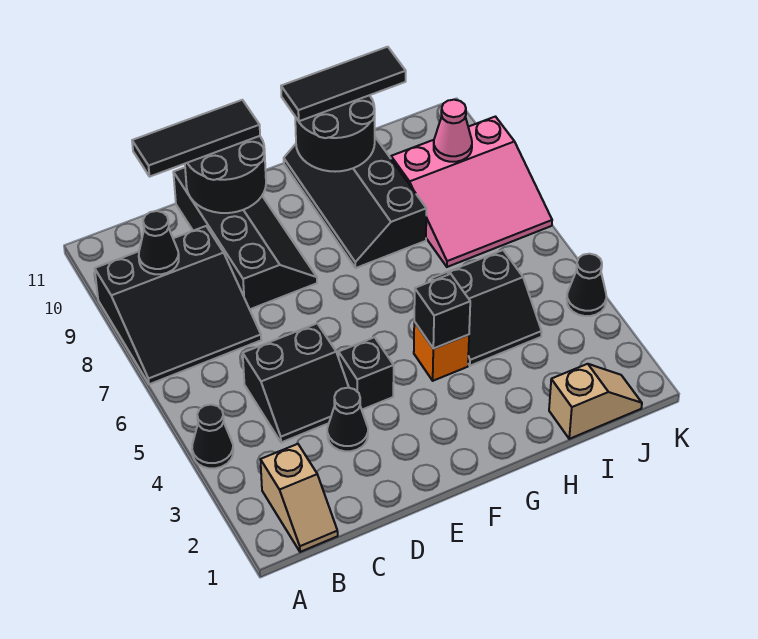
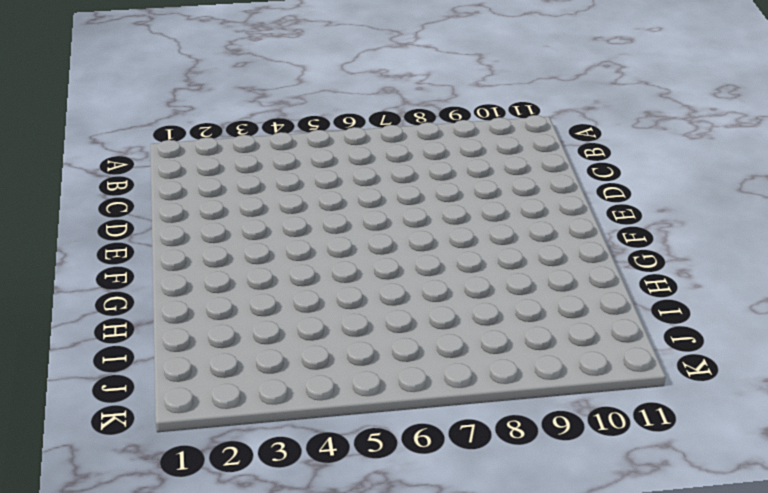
none -> black cone A4 level 1
none -> black slope A7:C9 level 1 top 9
none -> tan slope B1:B2 level 1 top 2

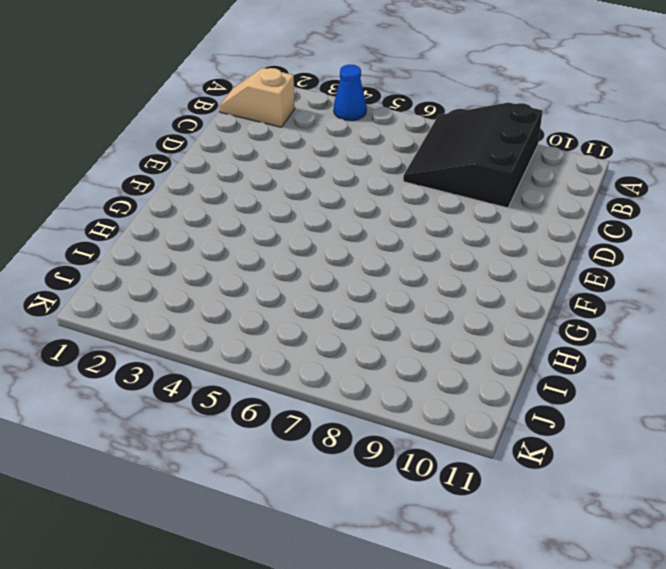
blue cone A4 level 1 -> black cone A4 level 1
none -> black slope C4:D5 level 1 top 5
none -> black cone D3 level 1
none -> black slope D8:E11 level 1 top D

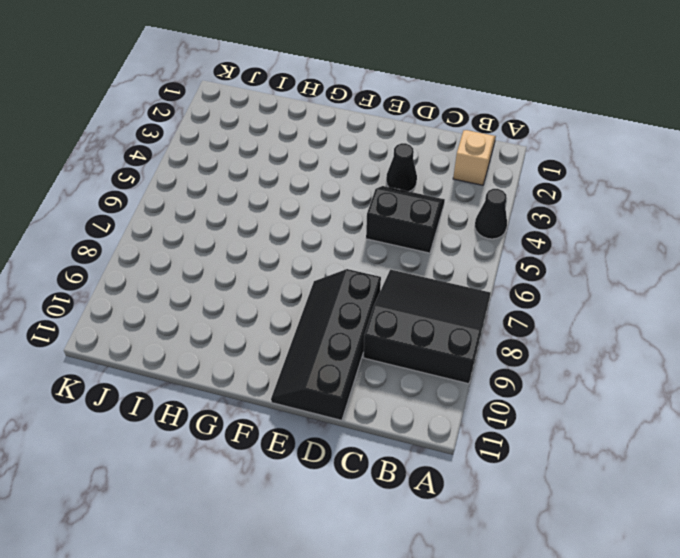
none -> black brick E4 level 1
none -> orange brick G4 level 1
none -> black slope G8:H11 level 1 top H

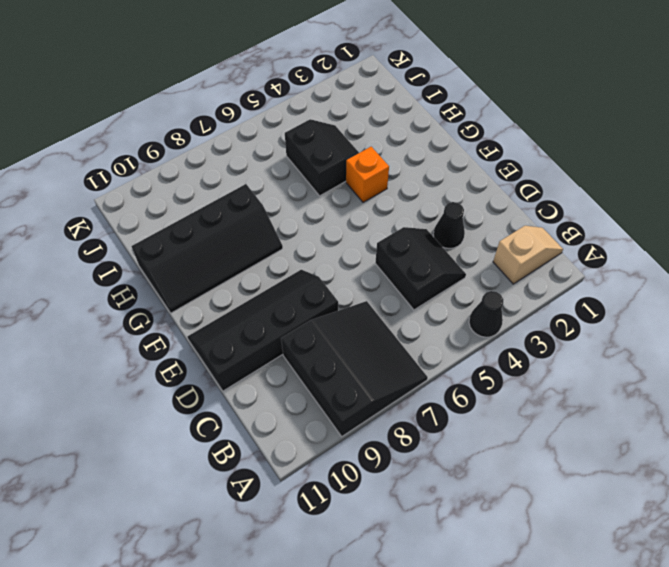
none -> black brick E4 level 1
none -> tan slope I1:J1 level 1 top I
none -> pink slope I7:K9 level 1 top 9

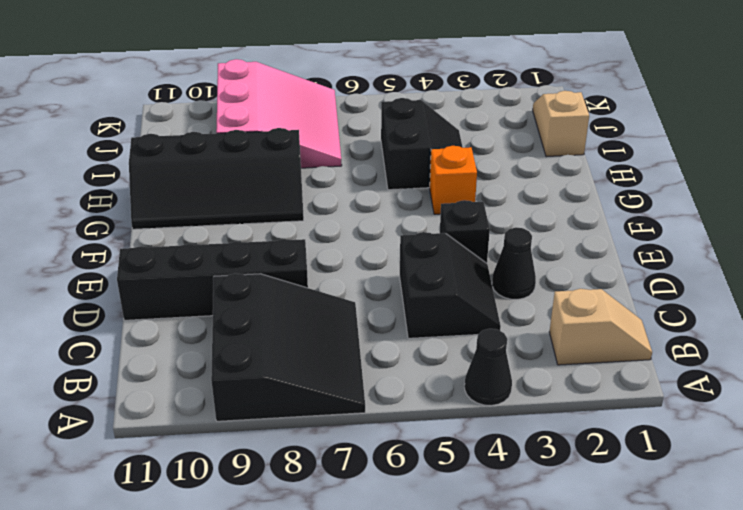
none -> black cone K4 level 1
none -> black cone B9 level 2
none -> black round brick D10:E11 level 2

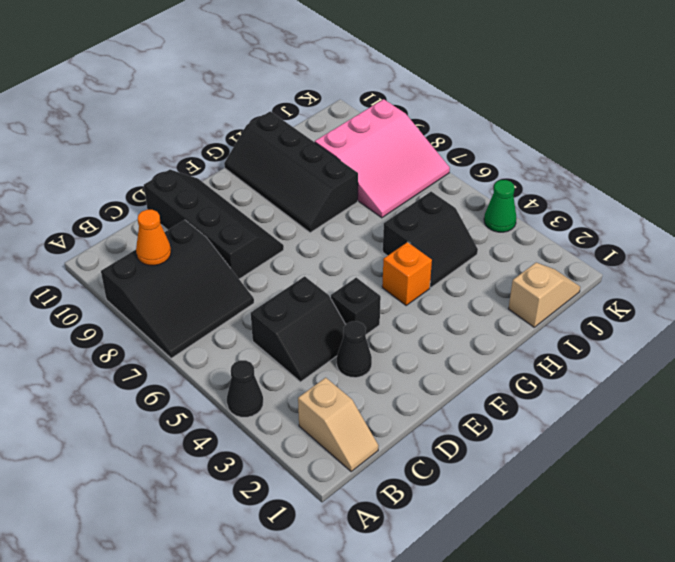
orange cone B9 level 2 -> black cone B9 level 2
green cone K4 level 1 -> black cone K4 level 1
none -> black round brick D10:E11 level 2
none -> black brick G4 level 2
none -> black round brick G10:H11 level 2

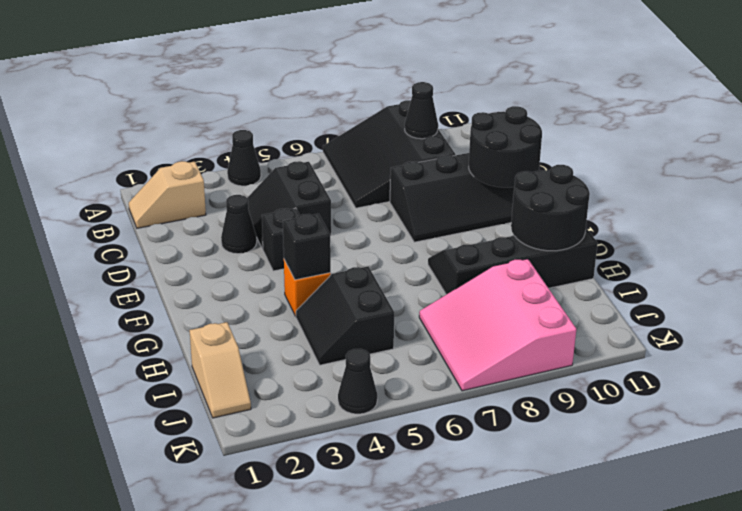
none -> pink cone J9 level 2
none -> black tile C11:E11 level 3
none -> black tile G11:I11 level 3

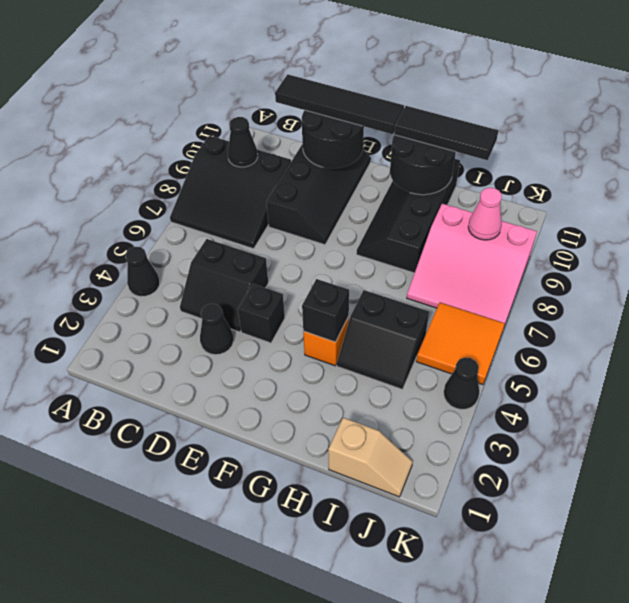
black tile C11:F11 level 3 -> black tile C11:E11 level 3
orange tile J5:K6 level 1 -> none
none -> tan slope B1:B2 level 1 top 2

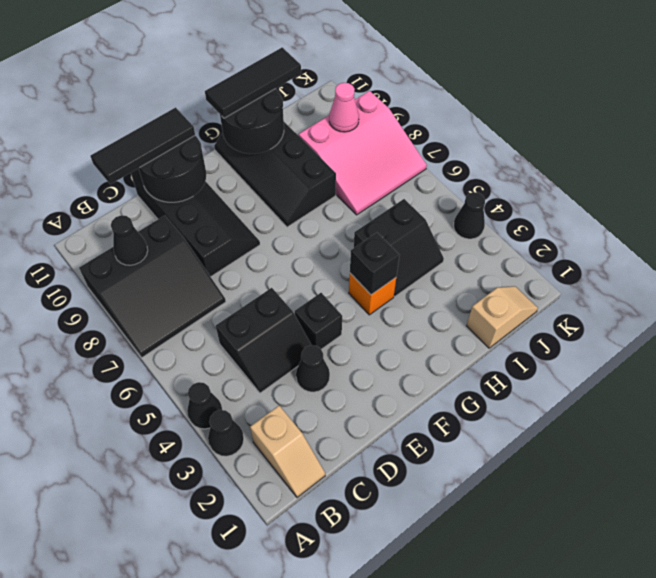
black cone A3 level 1 -> none

